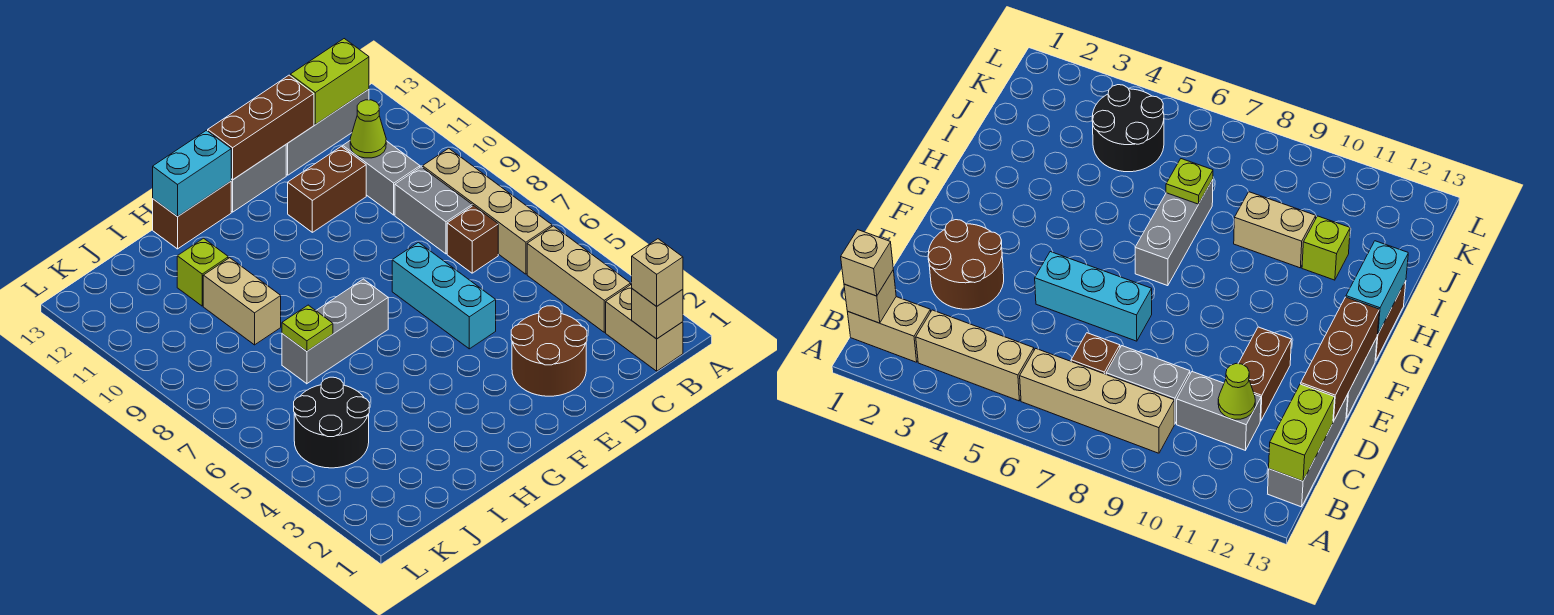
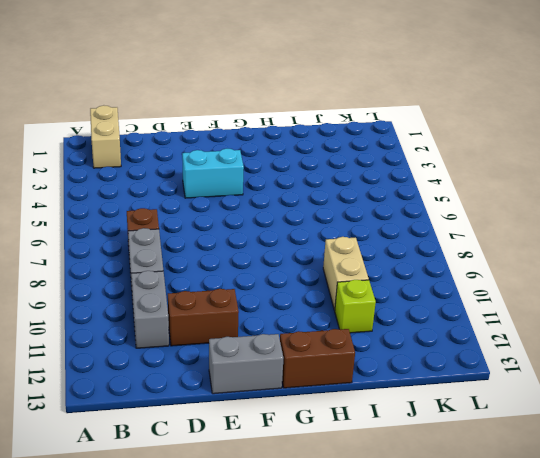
cyan brick E4:F4 level 1 -> cyan brick G13:H13 level 2
none -> tan brick B3:B5 level 1
none -> tan brick B6:B9 level 1
none -> grey brick B13:D13 level 1

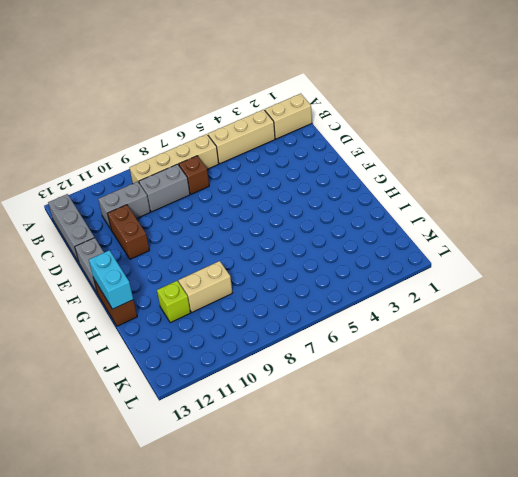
none -> brown round brick D2:E3 level 1
none -> cyan brick E5:E7 level 1
none -> grey brick G7:I7 level 1

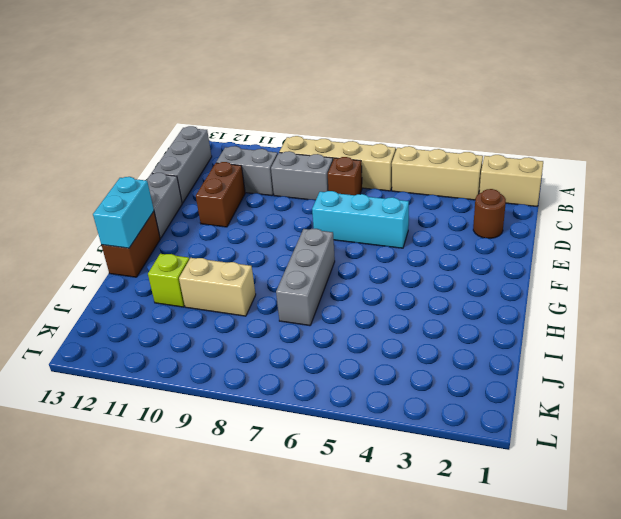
brown round brick D2 level 1 -> brown round brick D2:E3 level 1
none -> black round brick J4:K5 level 1
none -> tan brick B1 level 2
none -> lime brick B13:C13 level 2

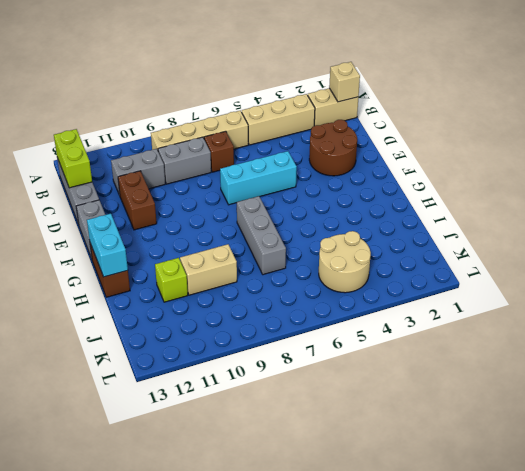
tan round brick J4:K5 level 1 -> black round brick J4:K5 level 1
none -> lime cone C11 level 2
none -> brown brick D13:F13 level 2
none -> lime plate I7 level 2

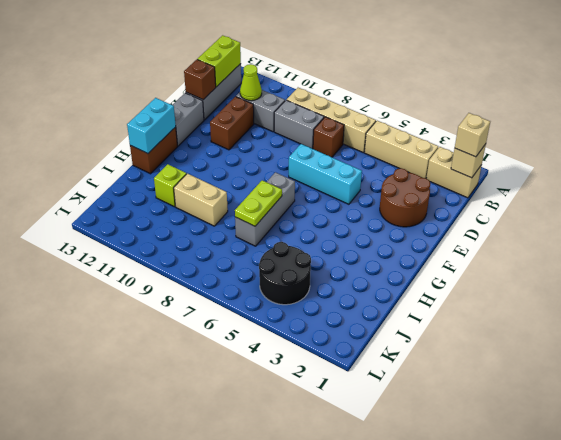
brown brick D13 level 2 -> brown brick D13:F13 level 2
lime plate H7:I7 level 2 -> lime plate I7 level 2

